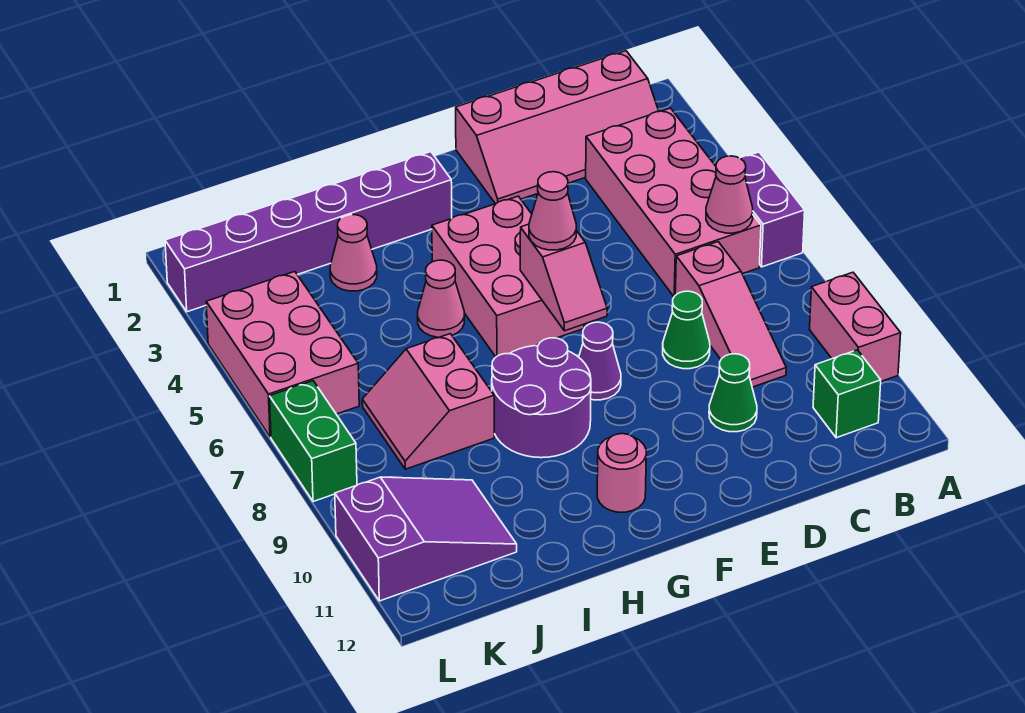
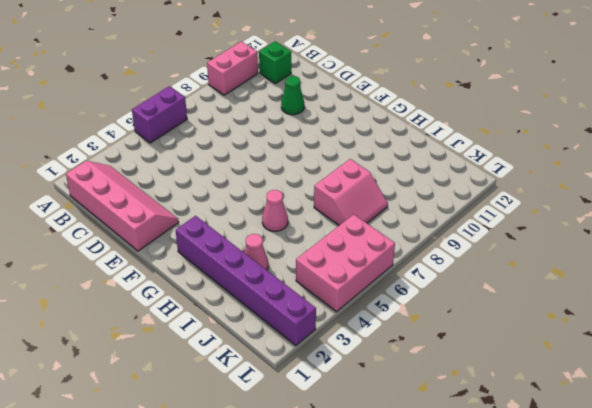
none -> pink brick B3:C6 level 1
none -> pink slope C7:C9 level 1 top 7
none -> green cone D8 level 1

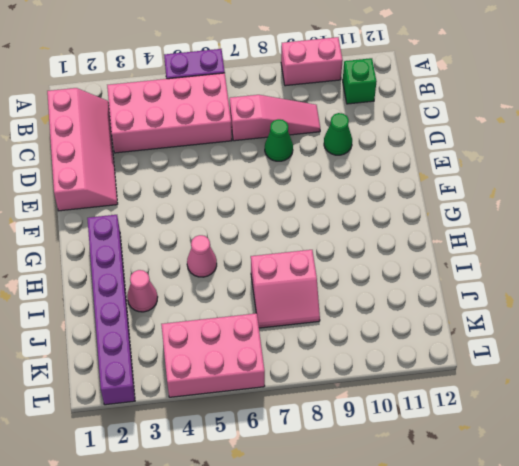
none -> pink brick F4:G6 level 1
none -> purple cone F8 level 1
none -> purple round brick G8:H9 level 1

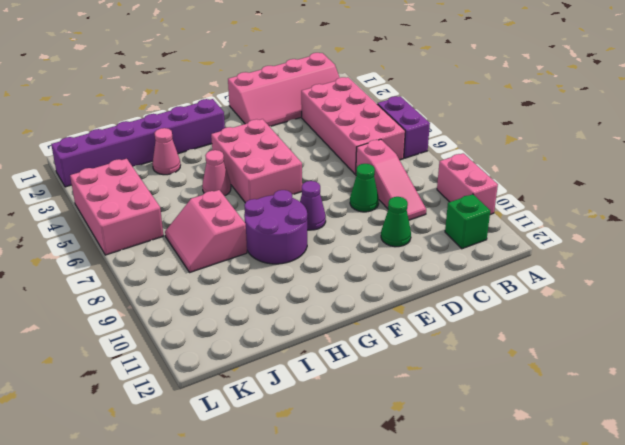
none -> pink round brick G11 level 1
none -> purple slope J10:L11 level 1 top L
none -> green brick L7:L8 level 1

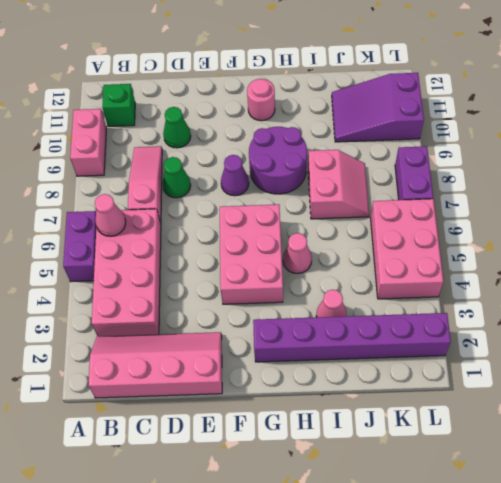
purple brick L7:L8 level 1 -> green brick L7:L8 level 1
none -> pink slope F6:F7 level 2 top 6
none -> pink cone F6 level 3

